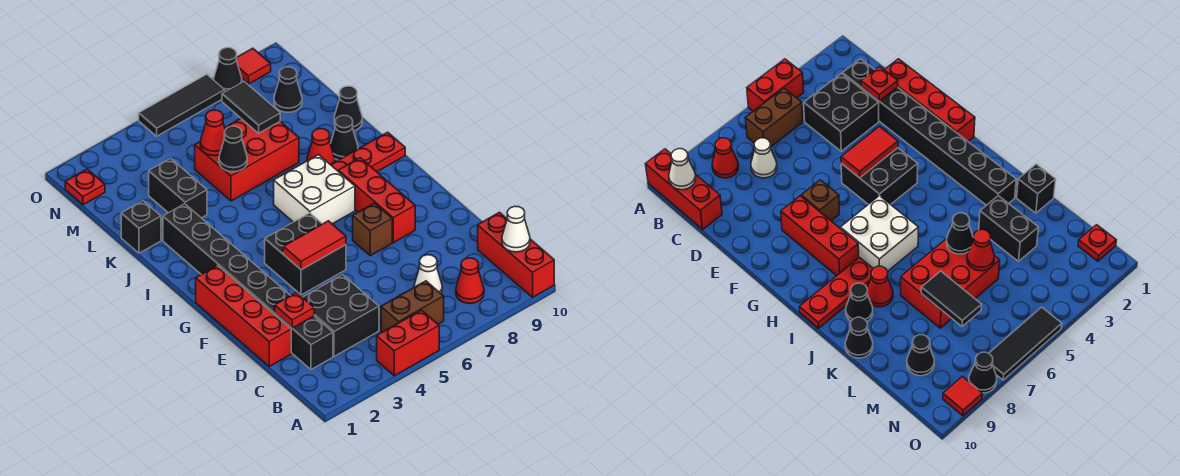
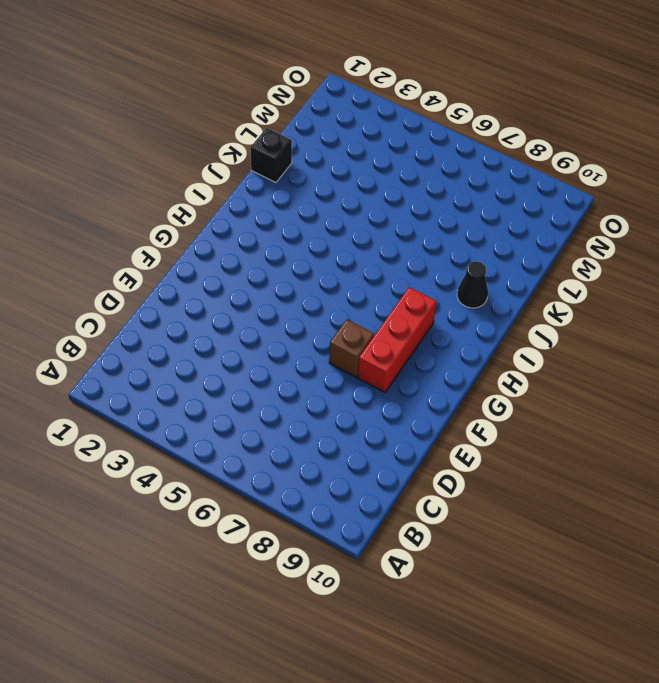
none -> red brick A4:A5 level 1
none -> red brick A10:C10 level 1
none -> brown brick B5:B6 level 1
none -> red cone B8 level 1

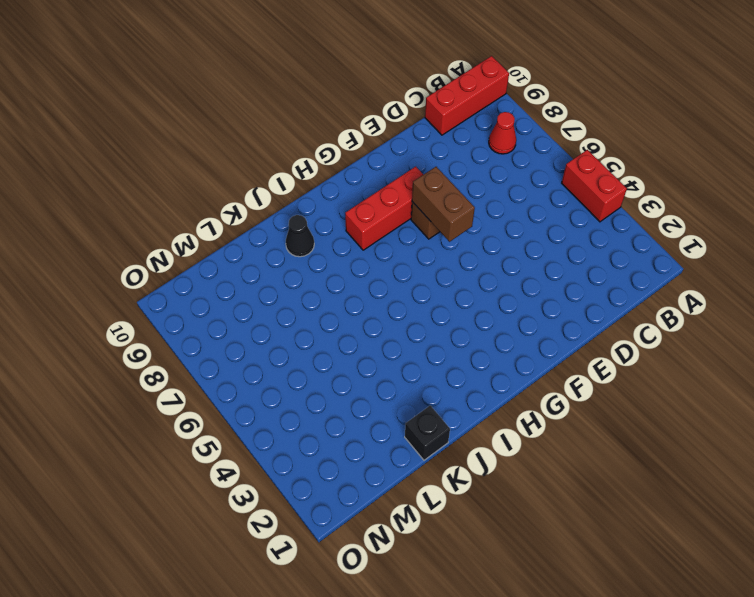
brown brick F6:F7 level 2 -> brown brick B5:B6 level 1
none -> black brick C2:J2 level 1
none -> black brick C3:D4 level 1
none -> white cone C7 level 1
none -> red brick D1:G1 level 1

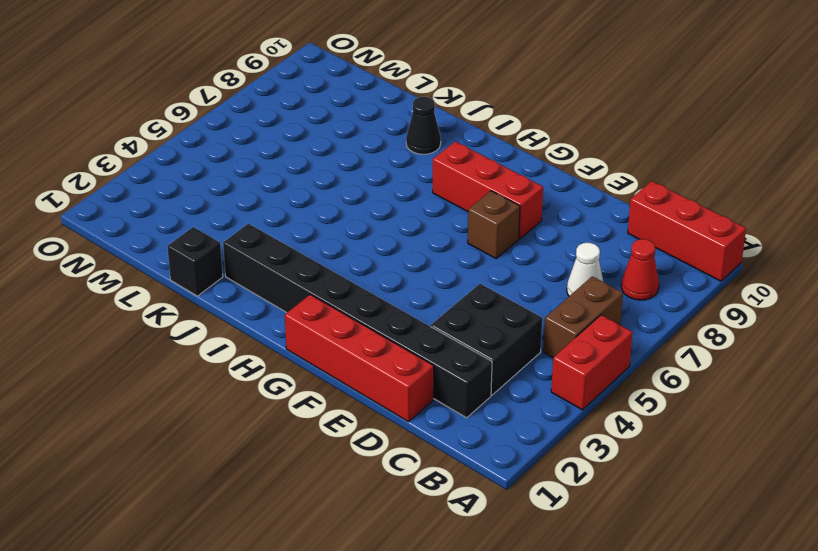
none -> black brick F4:G5 level 1
none -> white brick H6:I7 level 1
none -> red plate I8:I10 level 1
none -> red cone J8 level 1

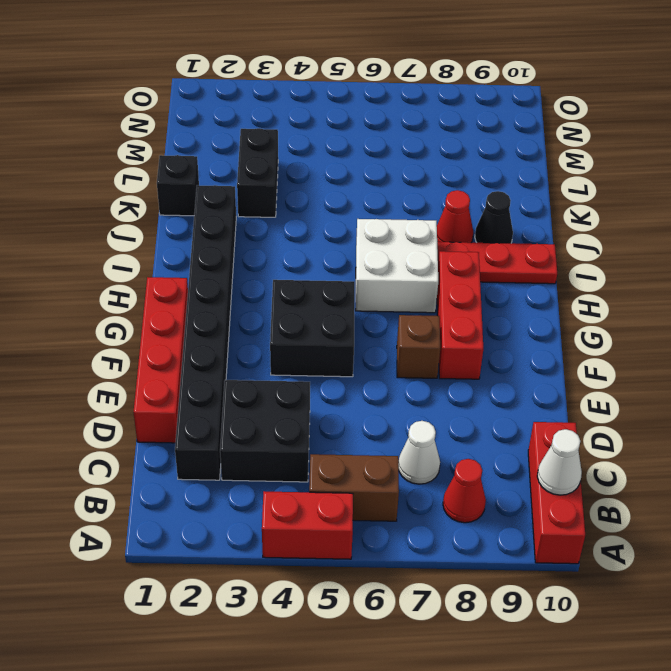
none -> red brick K5:L7 level 1
none -> black cone K10 level 1
none -> black cone M9 level 1
none -> red plate N1 level 1

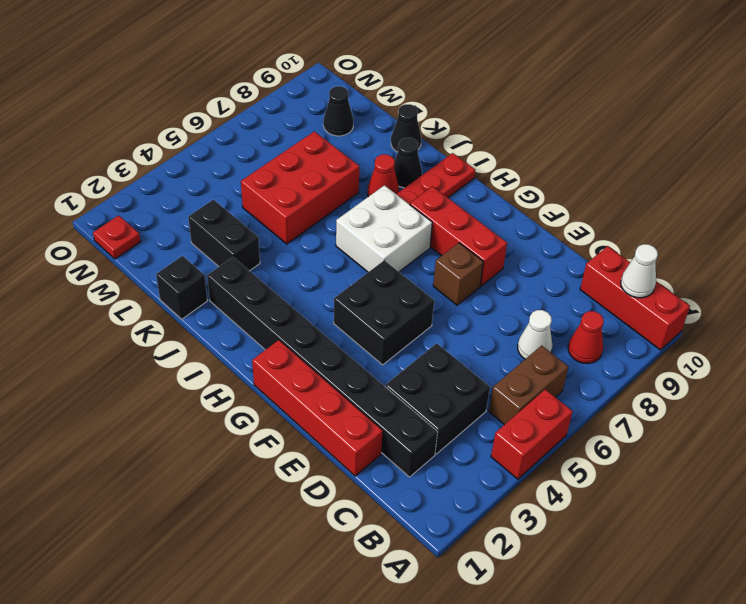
none -> black tile O5:O7 level 1
none -> black cone O8 level 1
none -> red tile O9 level 1
none -> red plate D2 level 2

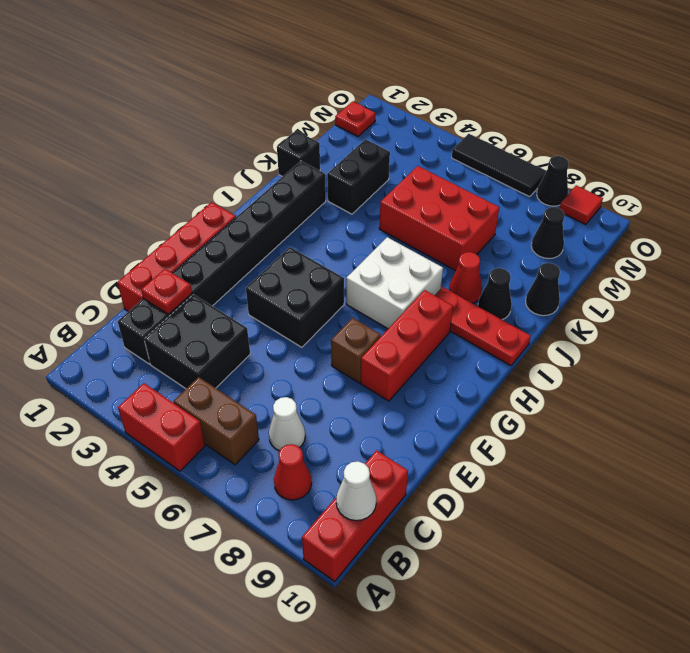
none -> red tile F4:F5 level 2
none -> black cone K5 level 2
none -> red cone L5 level 2
none -> black tile L7:M7 level 2

